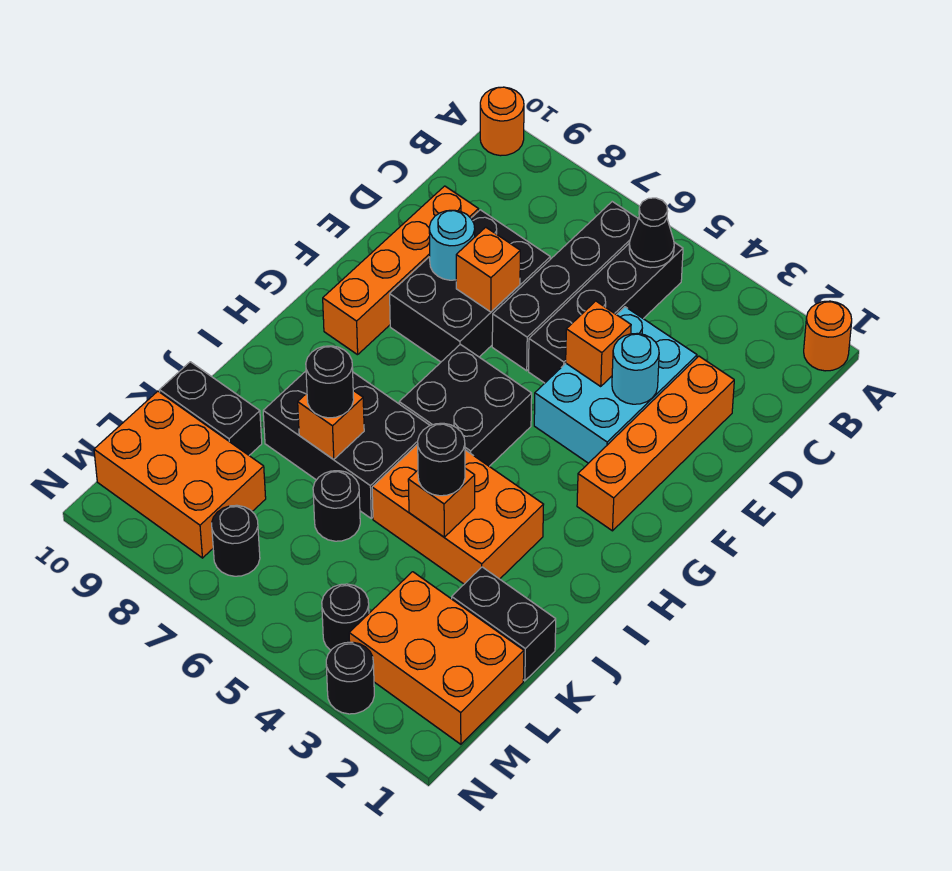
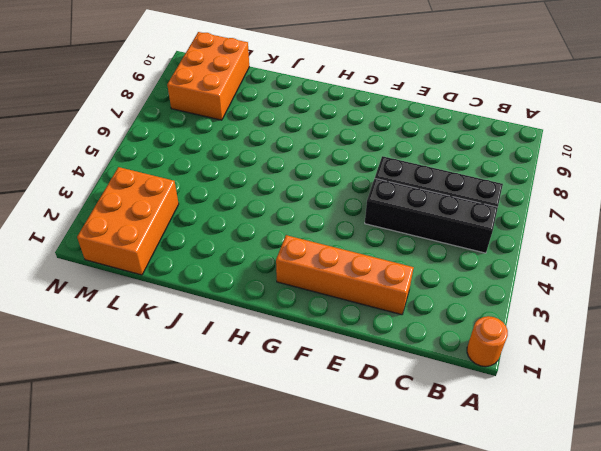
none -> orange round brick A10 level 1
none -> cyan brick D3:F4 level 1
none -> black brick D7:F8 level 1

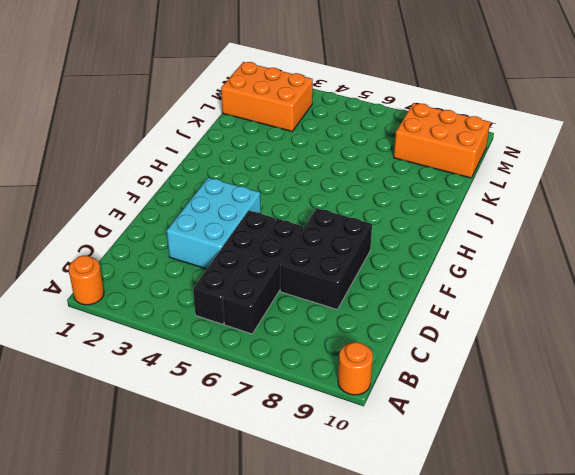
none -> orange brick D2:G2 level 1
none -> orange brick D9:G9 level 1
none -> black brick G5:H6 level 1

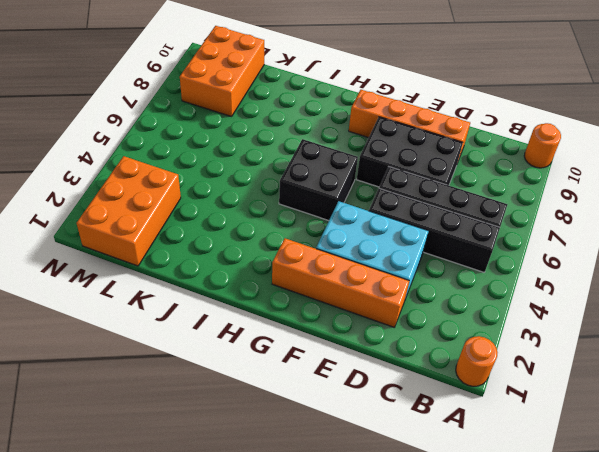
none -> orange brick I3:J5 level 1
none -> black brick I6:J8 level 1
none -> black brick K1:K2 level 1

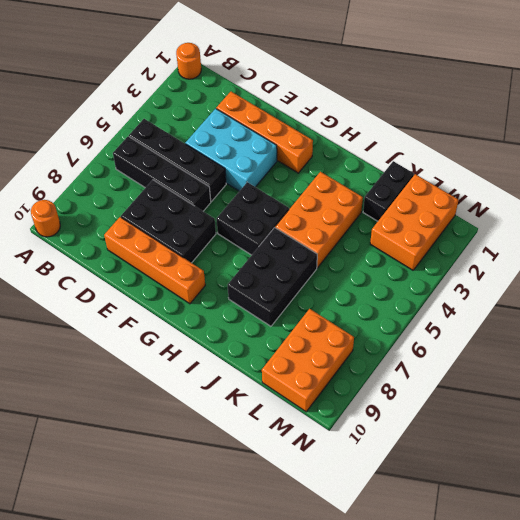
none -> black round brick K6 level 1
none -> black brick K9:K10 level 1
none -> black round brick M4 level 1

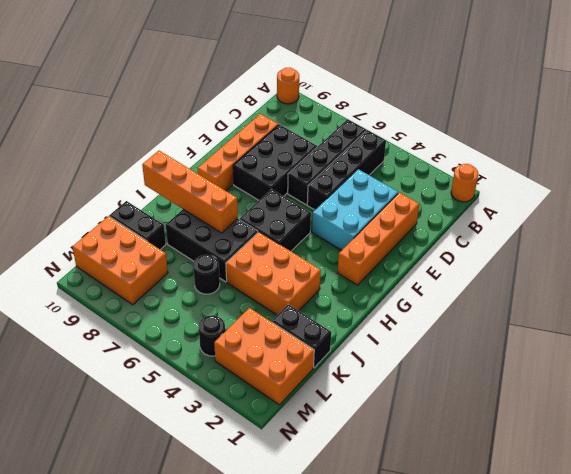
orange brick I7:I10 level 2 -> none
none -> black round brick M7 level 1
none -> black round brick N3 level 1
none -> black cone B5 level 2

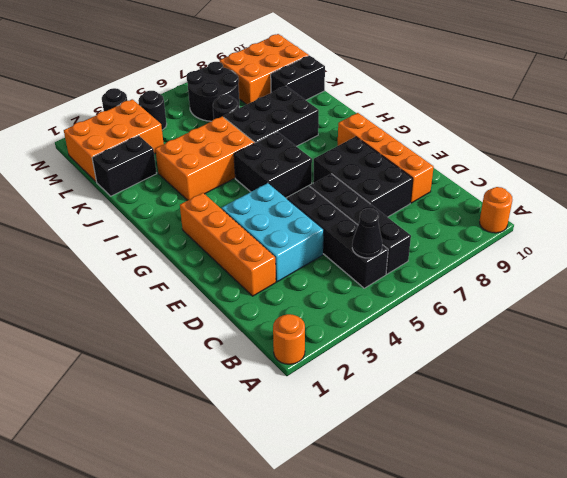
black round brick L6:M7 level 1 -> black round brick M7 level 1
none -> cyan round brick E3 level 2
none -> orange brick E4 level 2
none -> orange brick E7 level 2

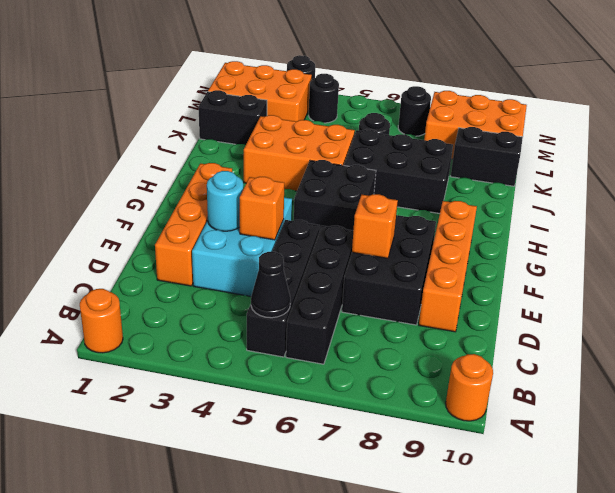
none -> cyan round brick E8 level 2
none -> orange brick J4 level 2
none -> orange brick J7 level 2

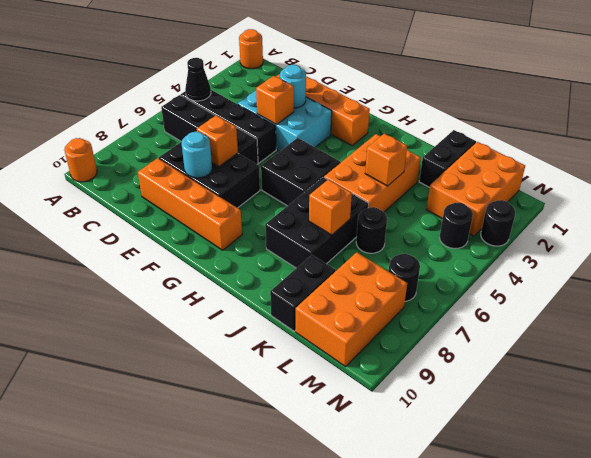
none -> black round brick J4 level 3
none -> black round brick J7 level 3

